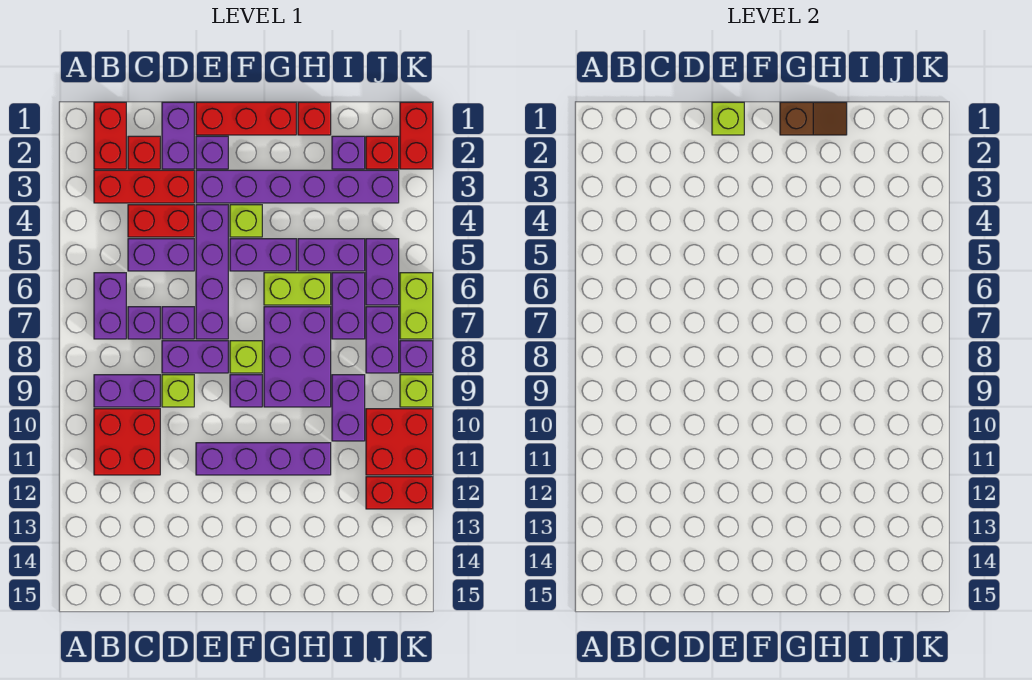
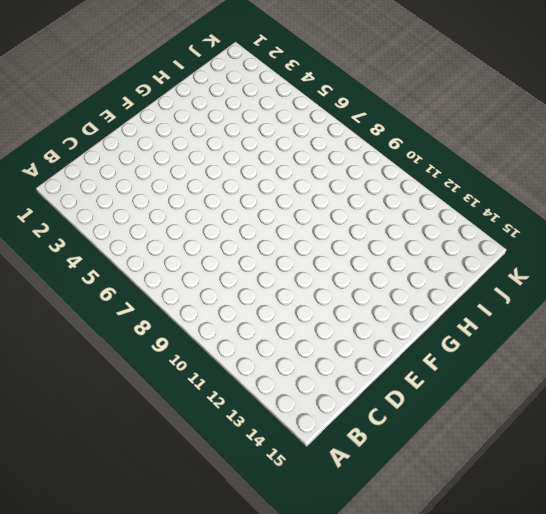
none -> red brick B1:B2 level 1
none -> red brick B3:D3 level 1
none -> purple brick B6:B7 level 1
none -> purple brick B9:C9 level 1

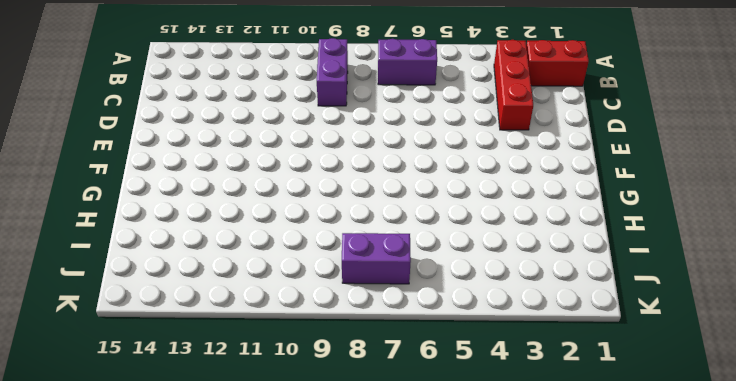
none -> red brick B10:C11 level 1
none -> red brick C2 level 1
none -> red brick C4:D4 level 1
none -> purple brick C5:D5 level 1

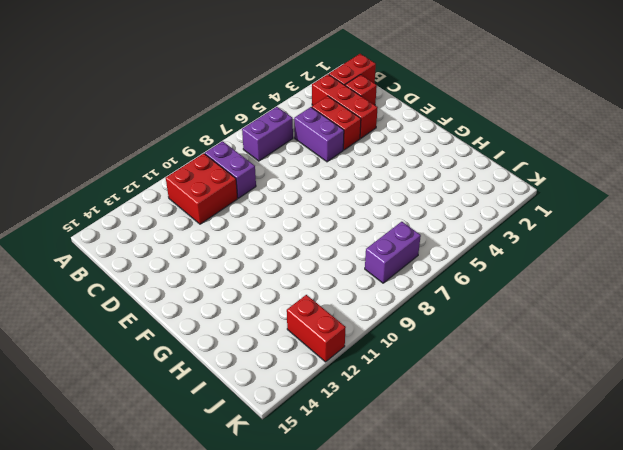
none -> purple brick C7 level 1
none -> purple brick D1:D2 level 1
none -> purple brick D7 level 1
none -> purple brick D8:E8 level 1

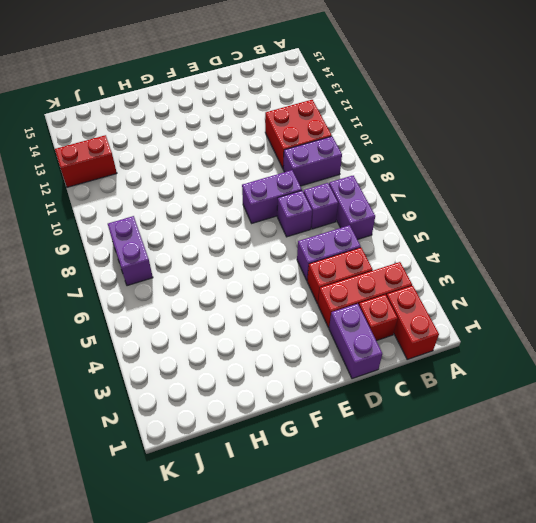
none -> lime brick D9 level 1
none -> red brick E1:G1 level 1
none -> purple brick E2 level 1
none -> purple brick E3:J3 level 1

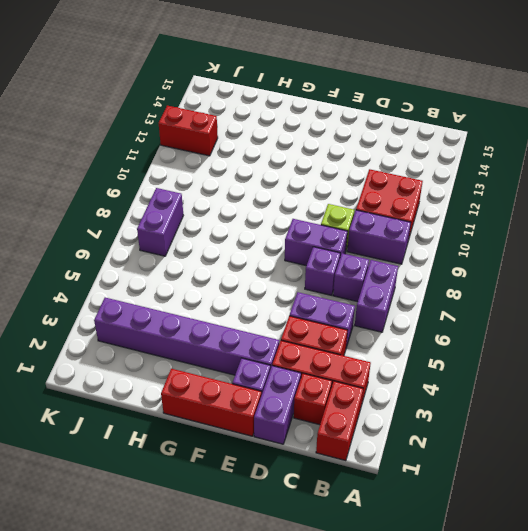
none -> purple brick E4:E7 level 1
none -> purple brick E11:H11 level 1
none -> lime brick F4 level 1
none -> purple brick F5:G5 level 1

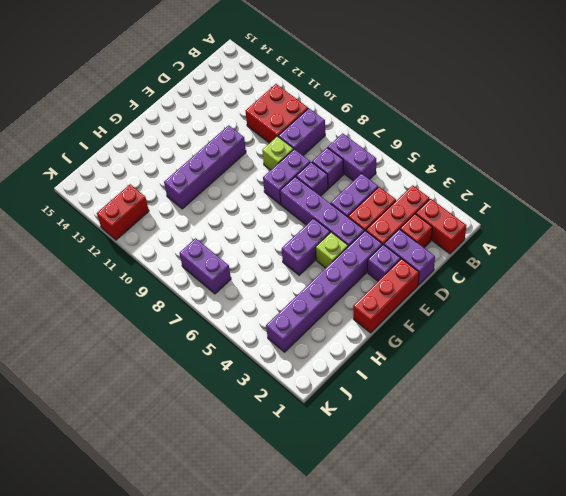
none -> lime brick F8 level 1
none -> purple brick F9 level 1
none -> lime brick G6:H6 level 1
none -> purple brick G7:H9 level 1

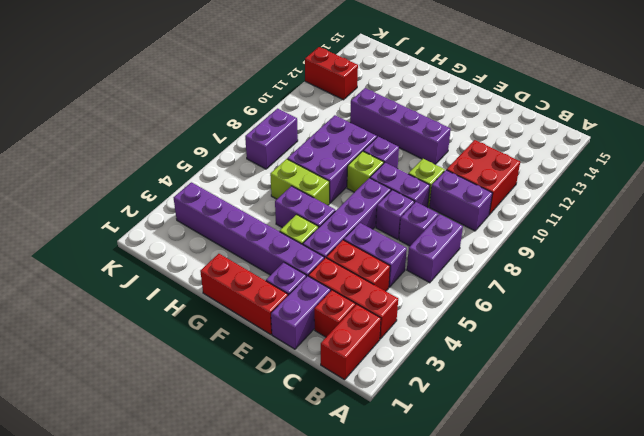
none -> red brick H1 level 1
none -> purple brick H5:I5 level 1
none -> purple brick I2 level 1
none -> purple brick I6:I7 level 1

